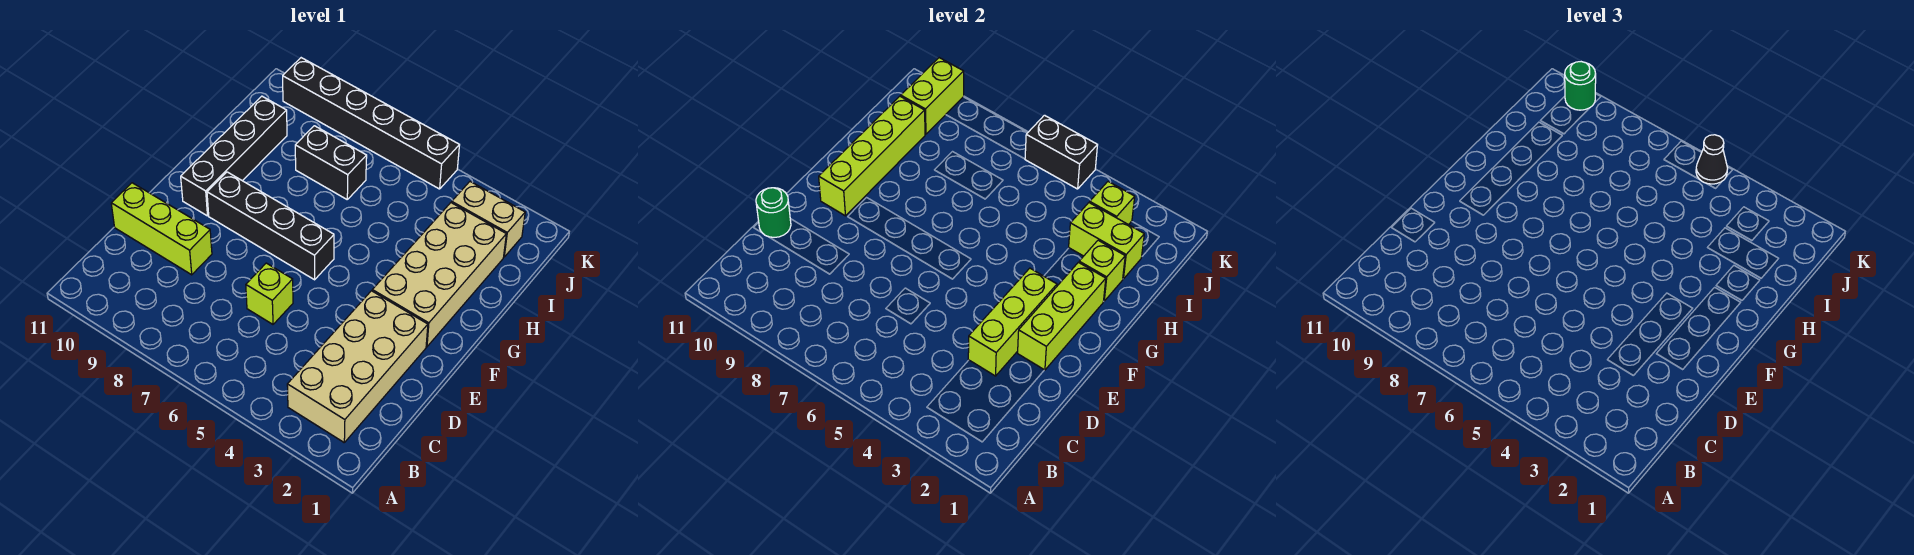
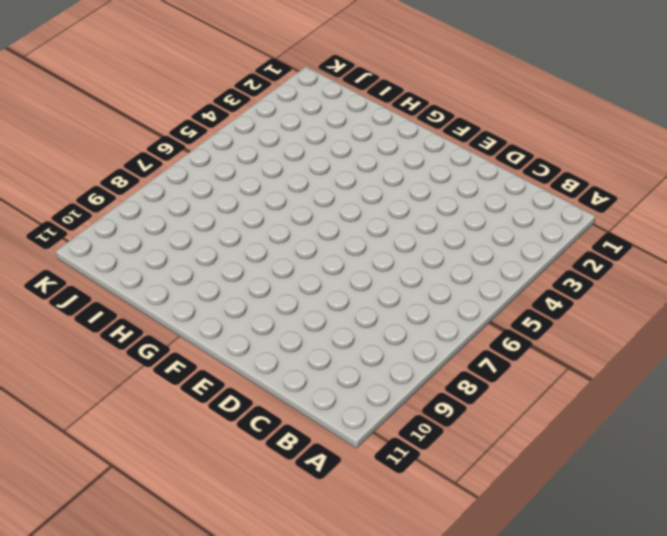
none -> tan brick B2:E3 level 1
none -> lime brick D6 level 1
none -> lime brick D9:D11 level 1

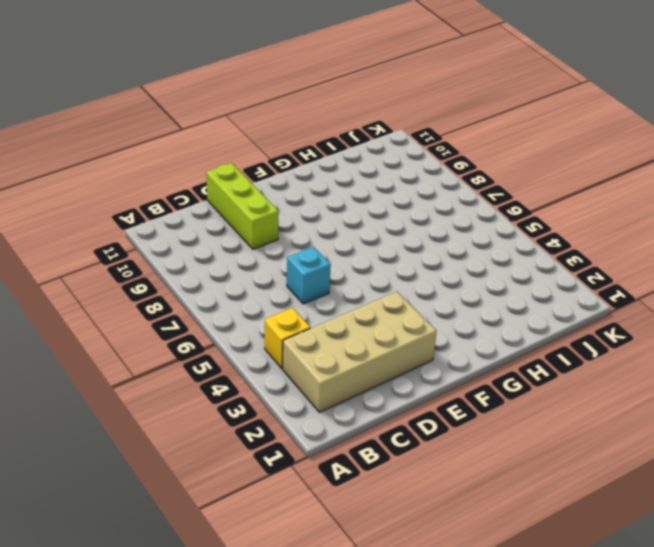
yellow brick B4 level 1 -> none
cyan brick D6 level 1 -> lime brick D6 level 1
none -> tan brick F2:I3 level 1
none -> black brick F6:F9 level 1
none -> black brick F10:I10 level 1

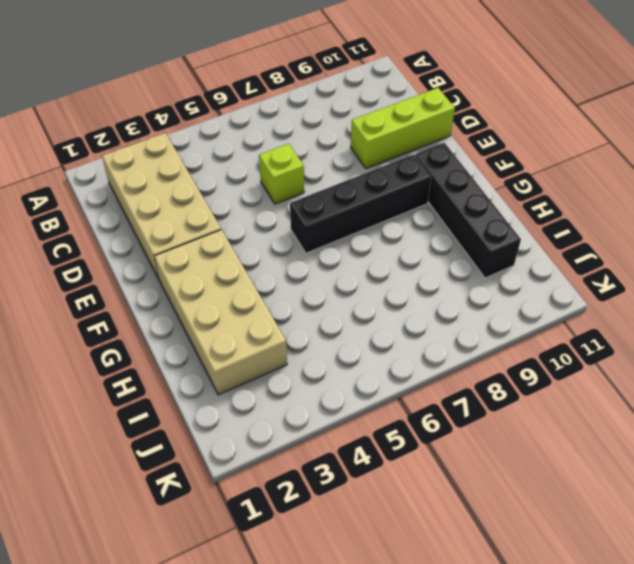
none -> black brick I7:I8 level 1
none -> tan brick J2:J3 level 1
none -> black brick K5:K10 level 1

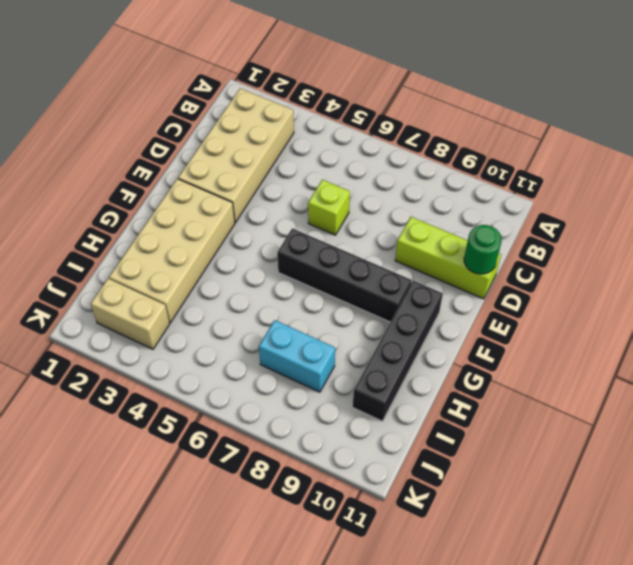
cyan brick I7:I8 level 1 -> black brick I7:I8 level 1
none -> black brick K5:K10 level 1
none -> lime brick D3:F3 level 2
none -> lime brick E2:G2 level 2

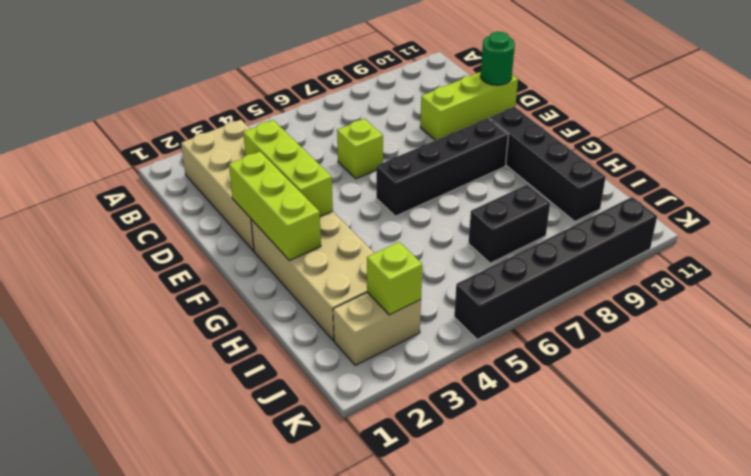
none -> lime brick F10:I10 level 2
none -> lime brick H2 level 2
none -> lime brick I2:I3 level 2

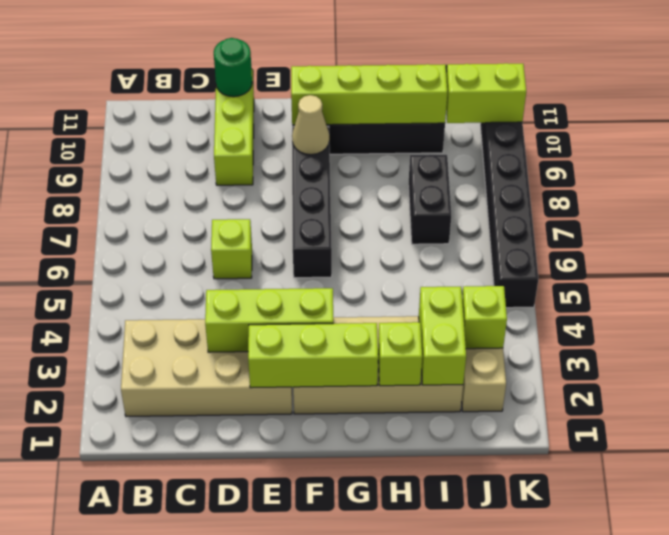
tan cone F9 level 2 -> none
none -> black brick K5:K6 level 2
none -> black cone K5 level 3
none -> green round brick K10 level 3

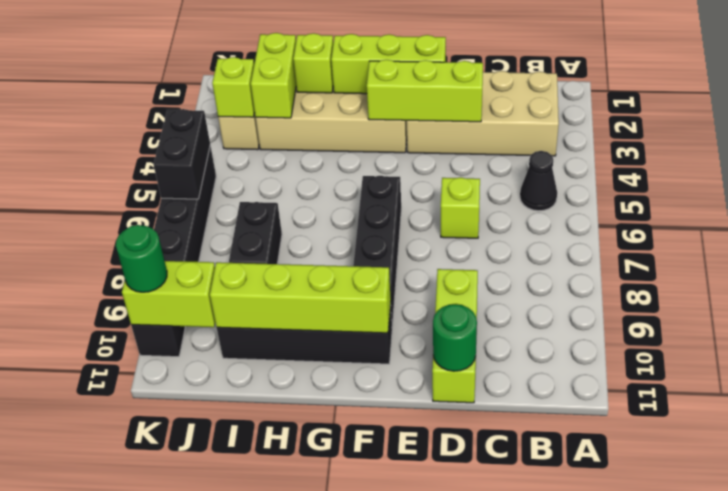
black cone B5 level 1 -> black cone K5 level 3

